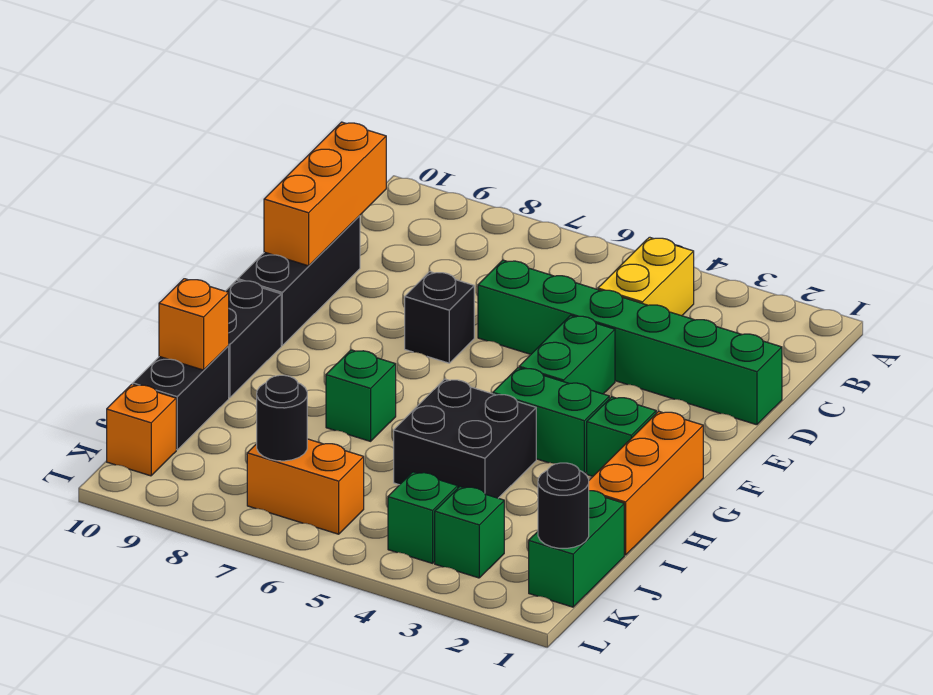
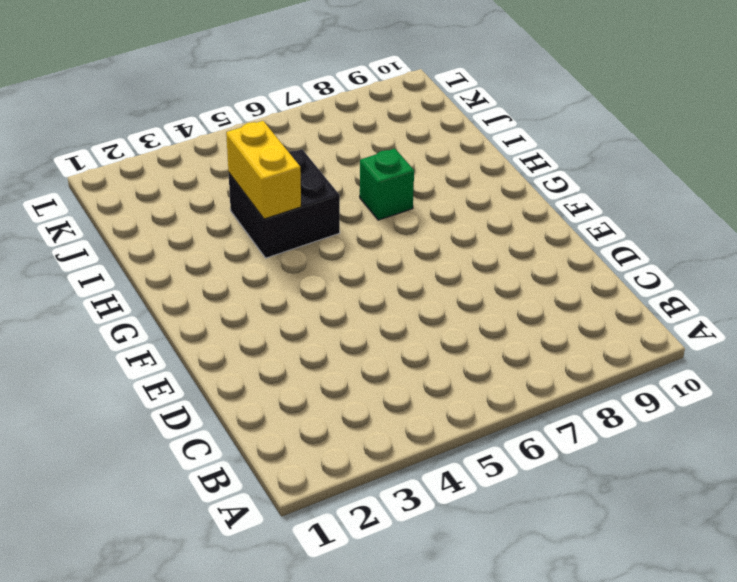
yellow brick H4:I4 level 2 -> yellow brick B4:C4 level 1
none -> green brick D1:D6 level 1
none -> black brick D10:F10 level 1
none -> green brick E4:F4 level 1

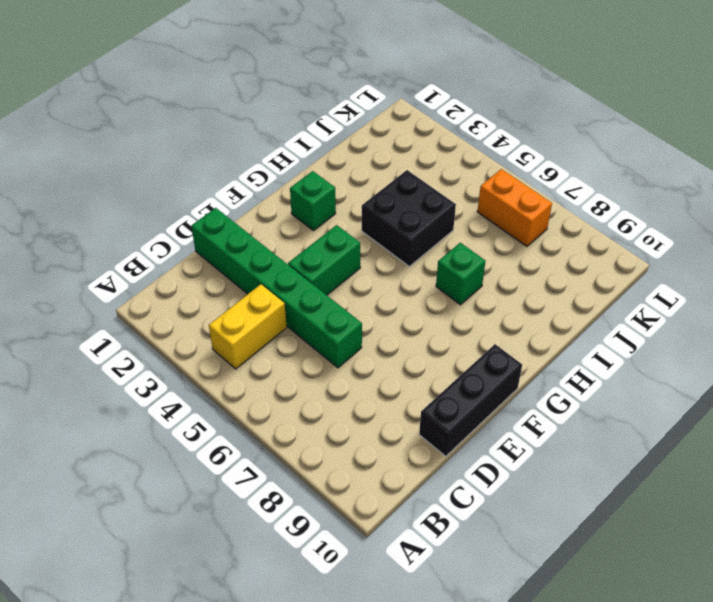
none -> black brick E7 level 1
none -> orange brick G1:I1 level 1
none -> green brick G3:G4 level 1

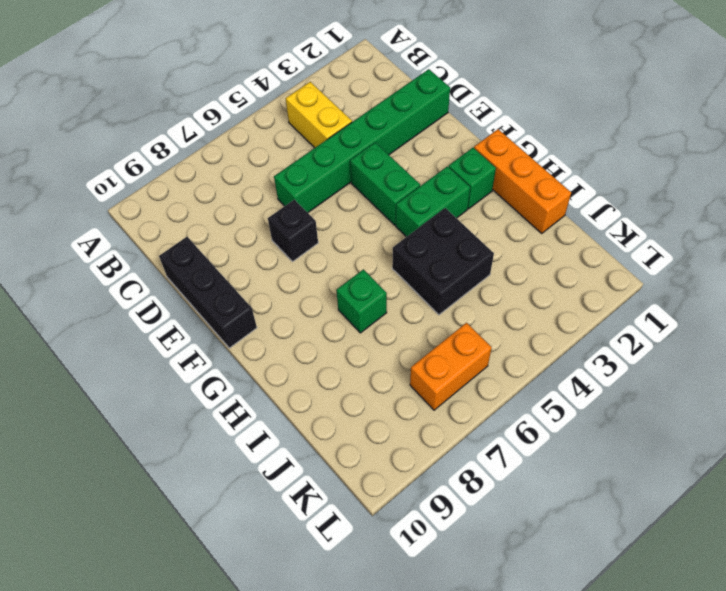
none -> black brick G10:H10 level 1
none -> black brick I10:J10 level 1
none -> green brick J1:K1 level 1

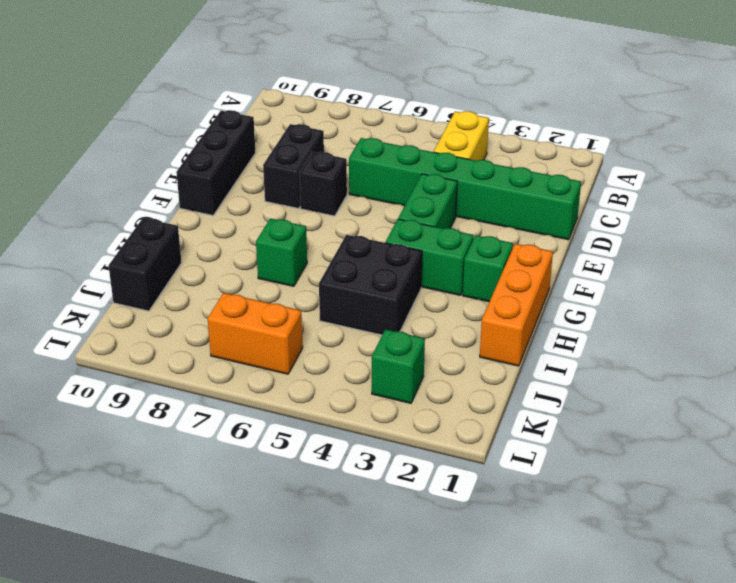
black brick D8:E8 level 1 -> black brick G10:H10 level 1
none -> green brick J1:K1 level 1
none -> green brick K4 level 1
none -> orange brick K10 level 1

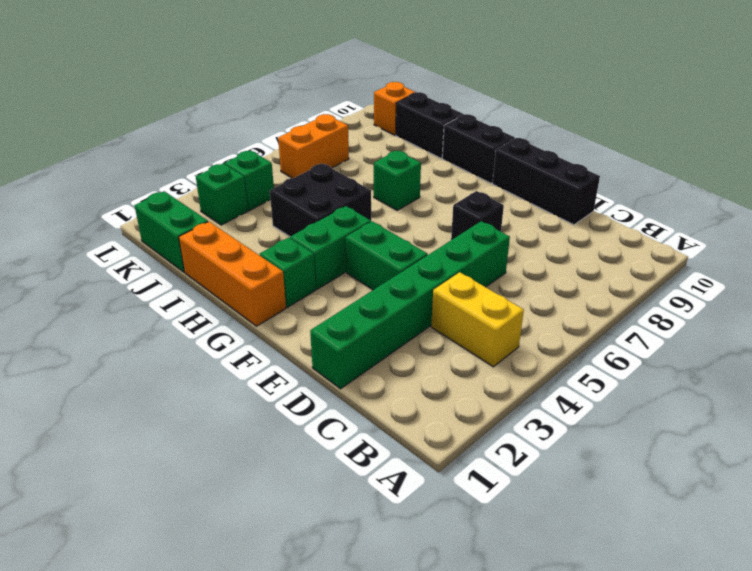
none -> orange brick C10:E10 level 2
none -> orange brick I10 level 2
none -> black round brick K1 level 2

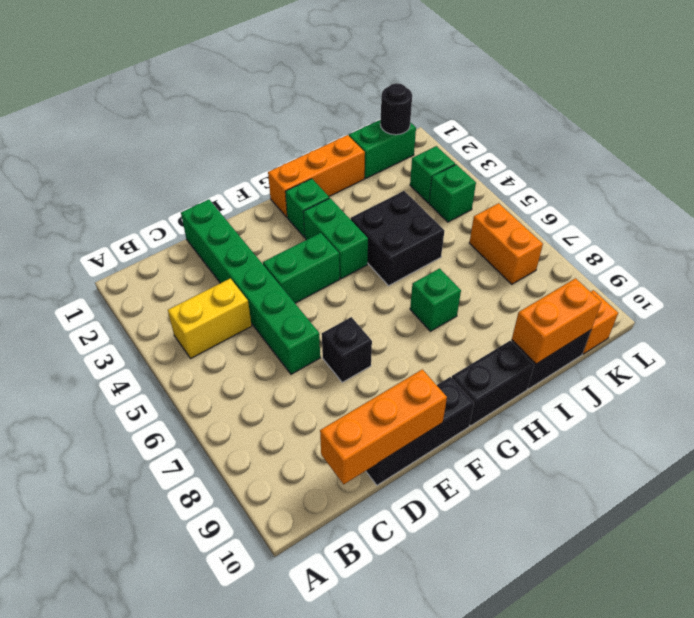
orange brick I10:J10 level 2 -> orange brick I10 level 2
none -> black round brick K7 level 2

